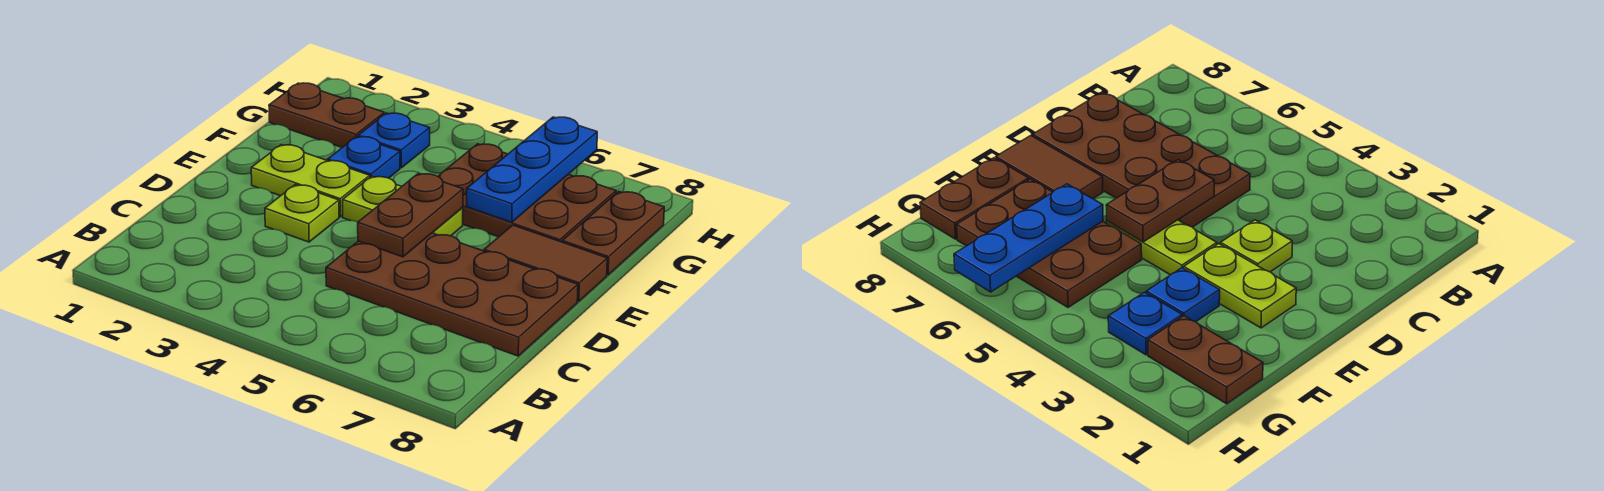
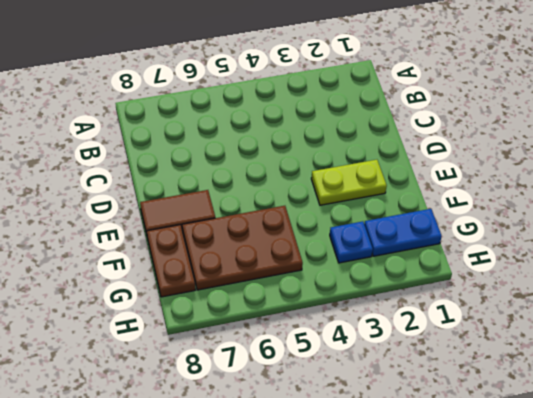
blue plate G1:G2 level 1 -> brown plate G1:G2 level 1
none -> brown plate C5:D8 level 1
none -> lime plate D3 level 1
none -> lime plate E4:E5 level 1

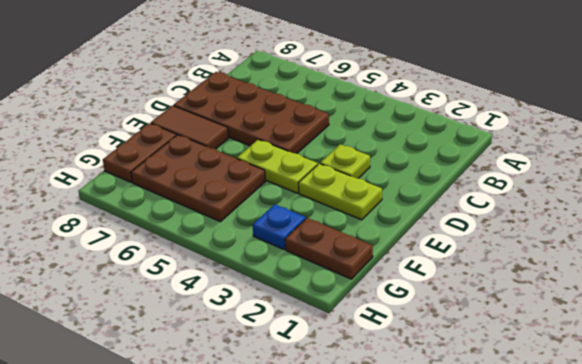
none -> blue plate F3 level 1
none -> brown plate D5:E5 level 2
none -> blue plate F6:H6 level 2

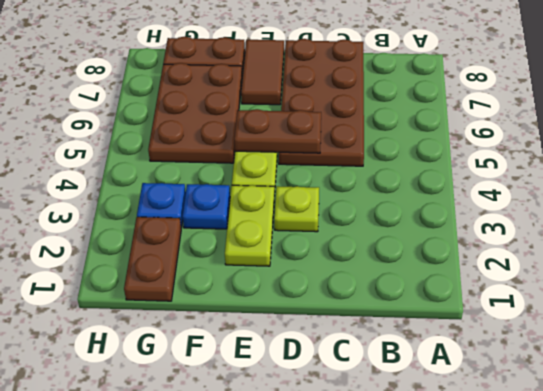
none -> blue plate F6:H6 level 2

